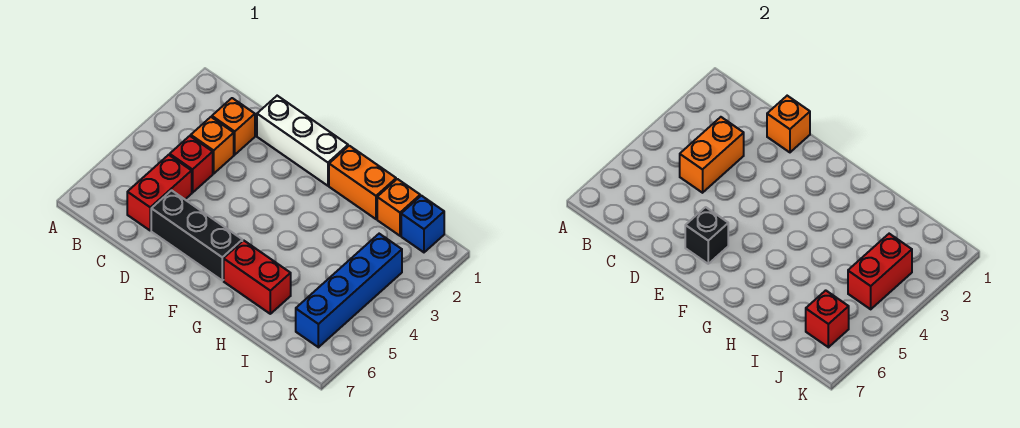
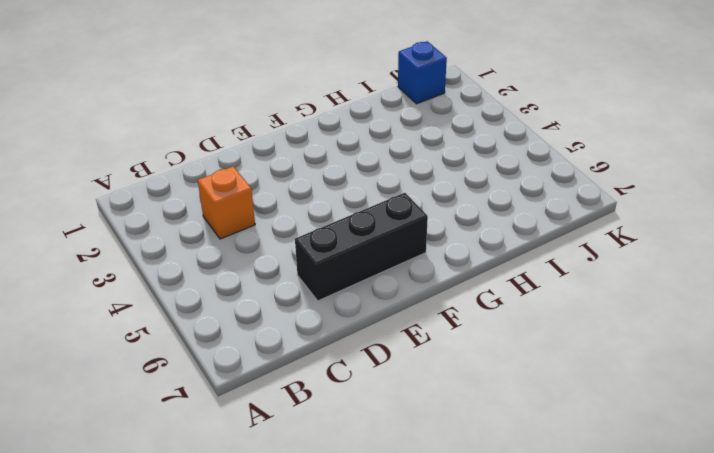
none -> orange brick C2 level 1
none -> red brick C4 level 1
none -> red brick C5:C6 level 1

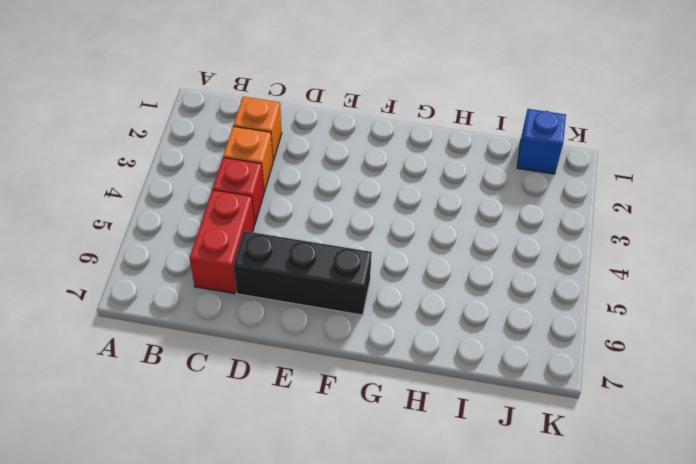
none -> white brick D1:F1 level 1
none -> orange brick G1:H1 level 1
none -> red brick G6:H6 level 1

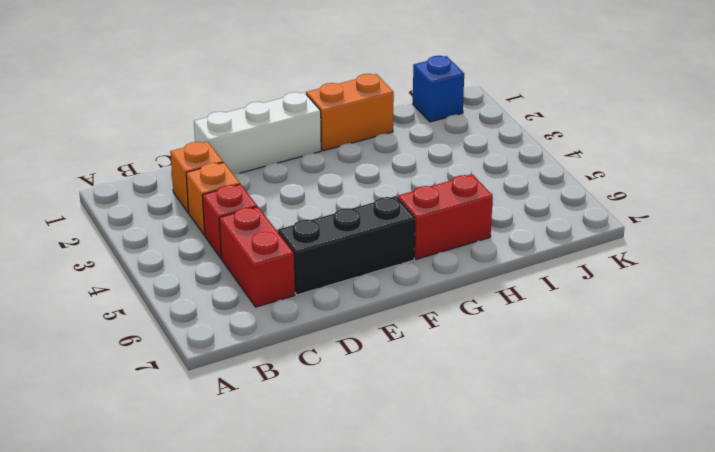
none -> orange brick I1 level 1
none -> blue brick J3:J6 level 1
none -> orange brick C3:C4 level 2

